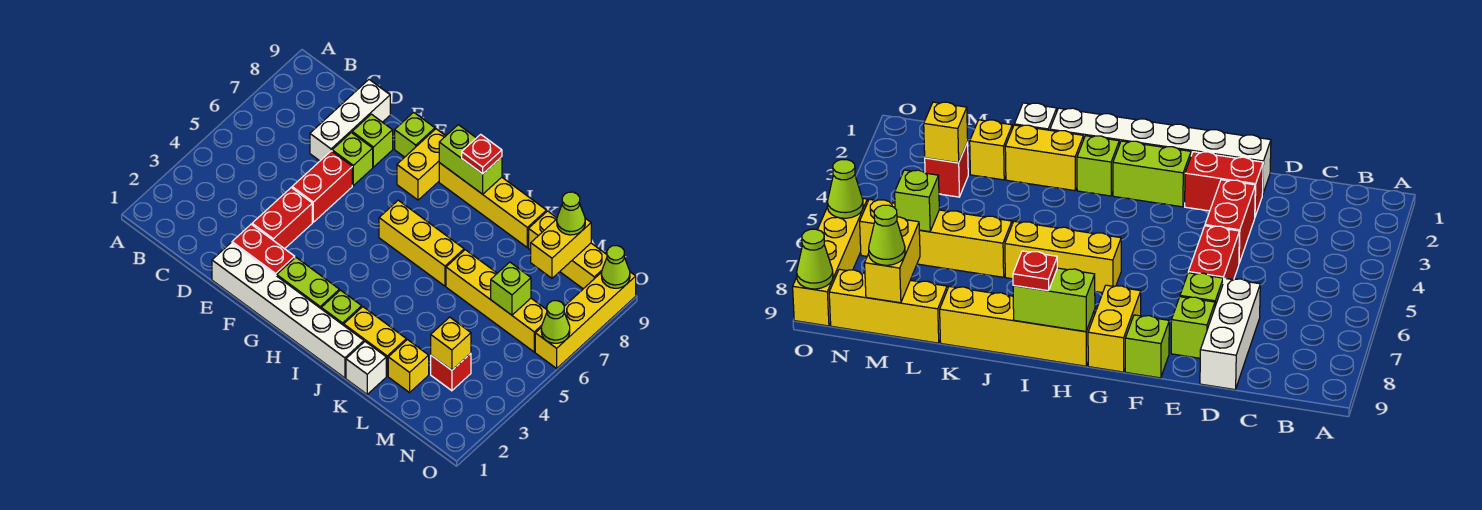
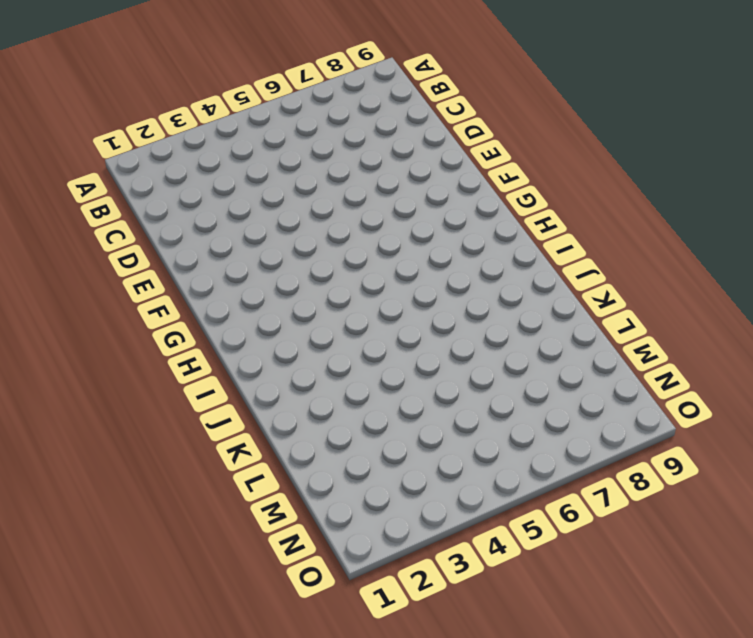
none -> white brick D7:D9 level 1
none -> white brick E1:J1 level 1
none -> red brick E2:F2 level 1

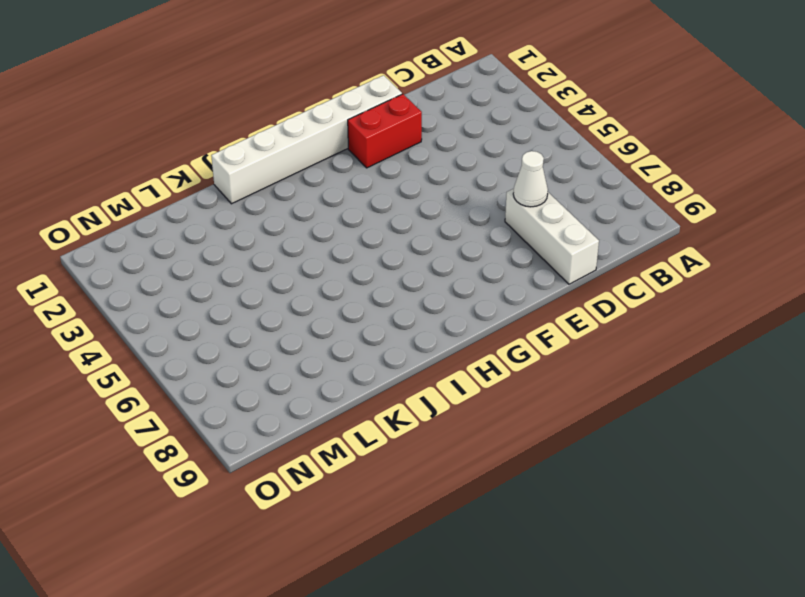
white cone D7 level 2 -> none
none -> red brick E3:E4 level 1
none -> red brick E5:E6 level 1
none -> lime brick E7 level 1

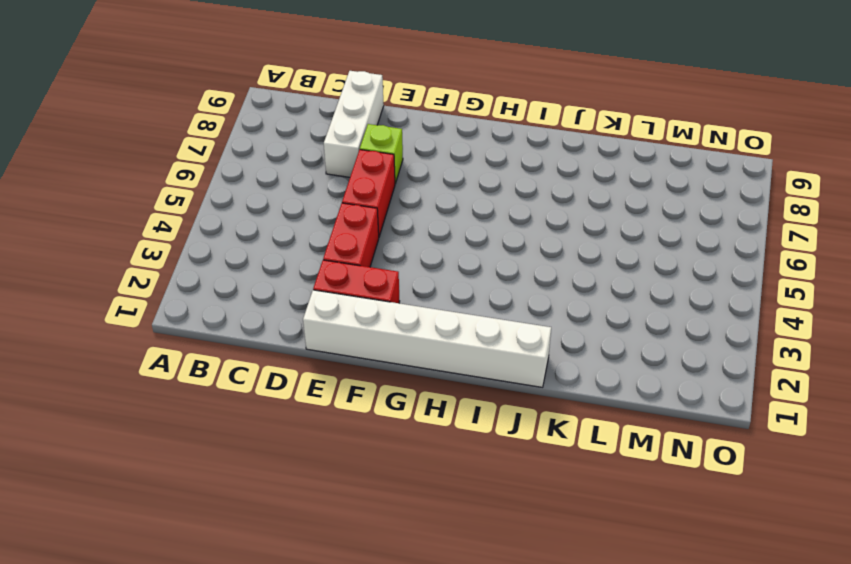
none -> lime brick E8 level 1
none -> lime brick F9 level 1
none -> lime brick G2:H2 level 1

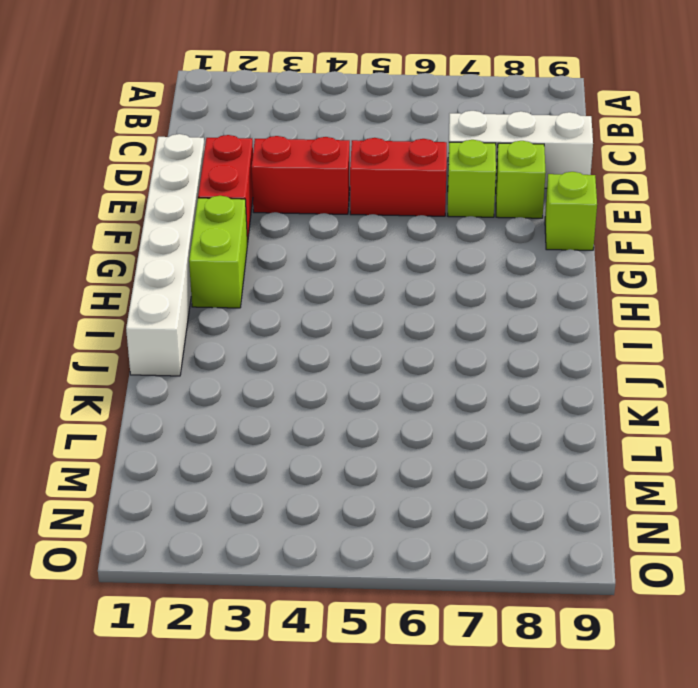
none -> yellow brick G8:G9 level 1
none -> yellow brick H6:J6 level 1
none -> yellow brick H9:K9 level 1

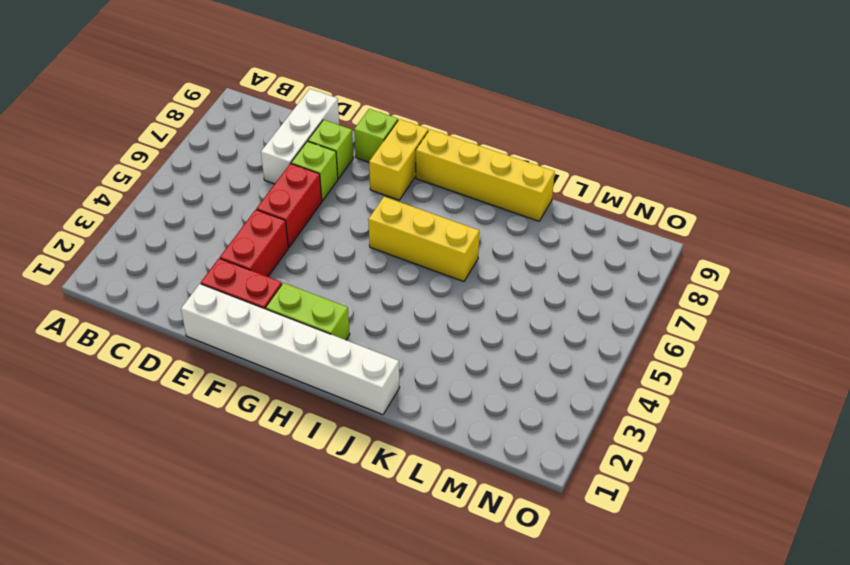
none -> lime brick I2 level 1
none -> yellow brick J2:K2 level 1
none -> white brick K1 level 1

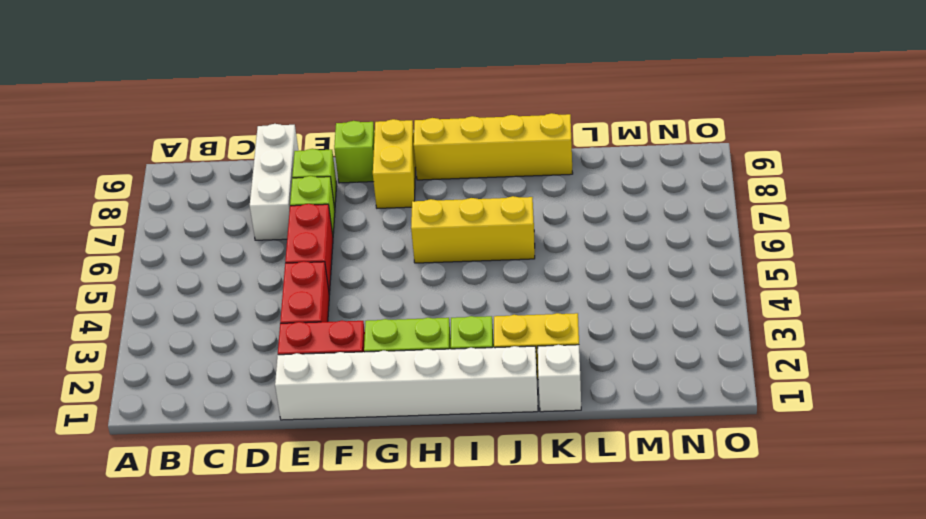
none -> yellow brick K6:N6 level 1
none -> yellow brick L2 level 1
none -> yellow brick L9:N9 level 1

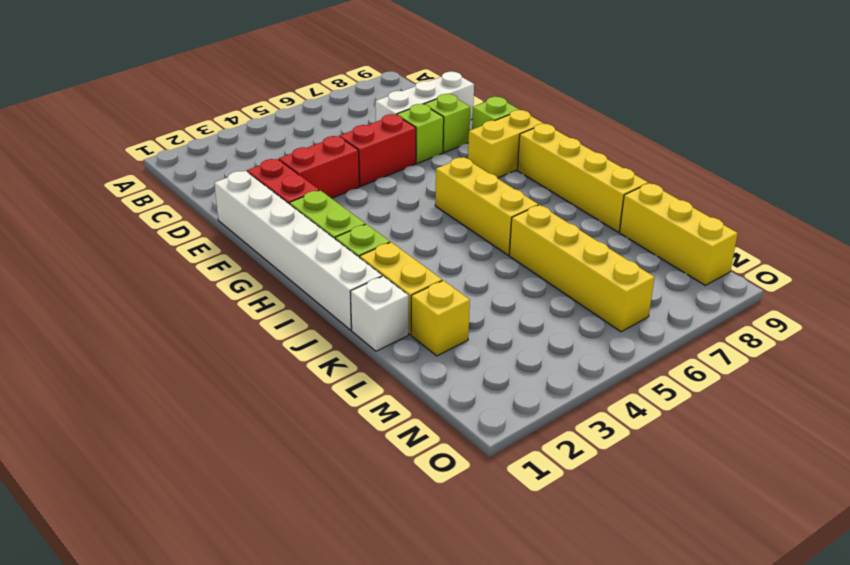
none -> red brick M3 level 1
none -> yellow brick O6:O9 level 1
none -> lime brick H9:I9 level 2

